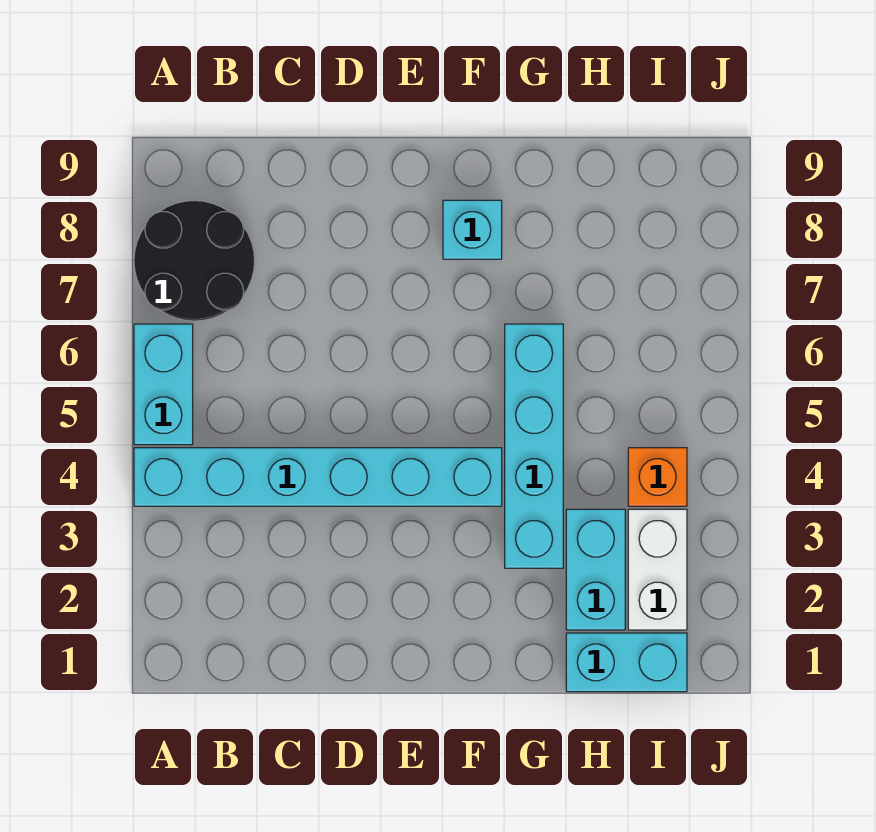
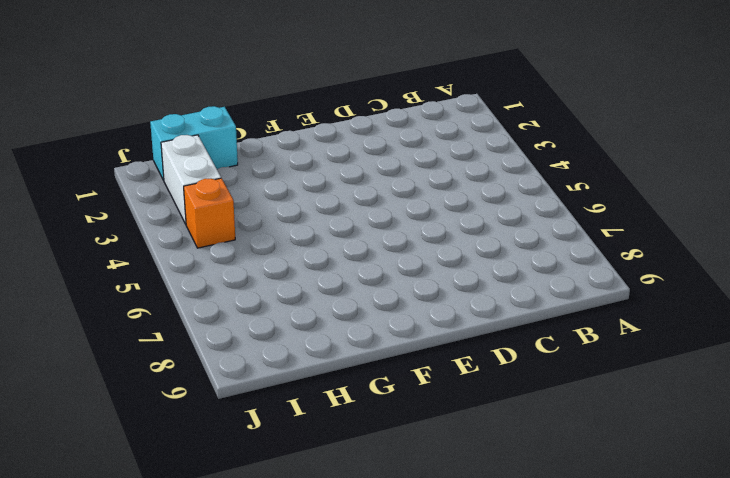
none -> cyan brick A4:F4 level 1
none -> cyan brick A5:A6 level 1

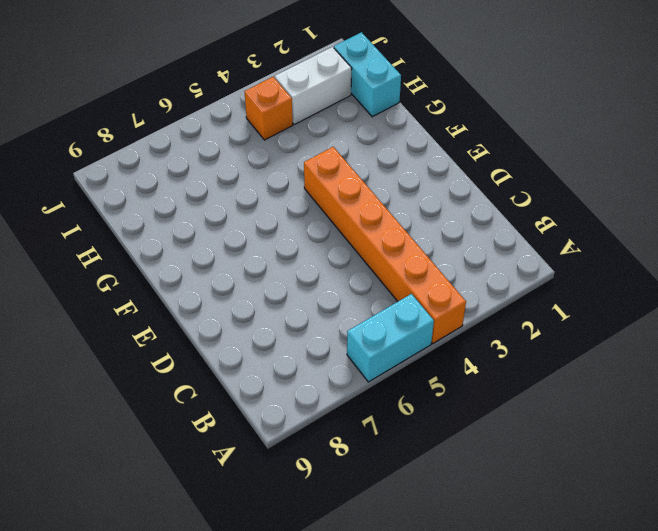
orange brick A4:F4 level 1 -> cyan brick A4:F4 level 1
none -> black round brick A7:B8 level 1
none -> cyan brick F8 level 1

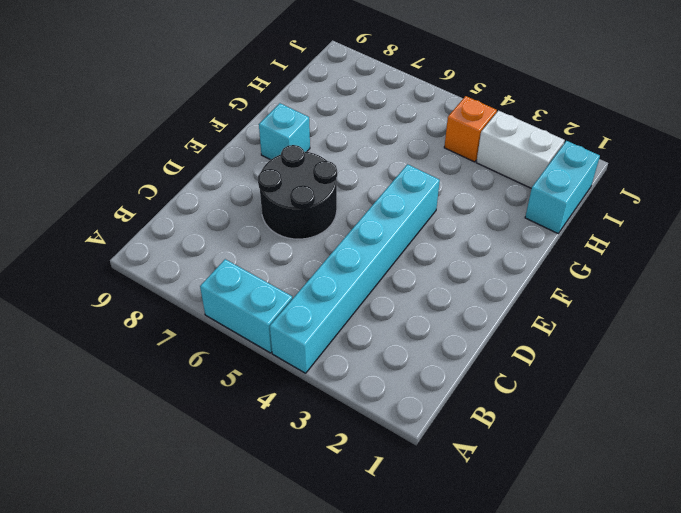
black round brick D6:E7 level 1 -> black round brick A7:B8 level 1
none -> cyan brick G3:G6 level 1
none -> cyan brick H2:H3 level 1

